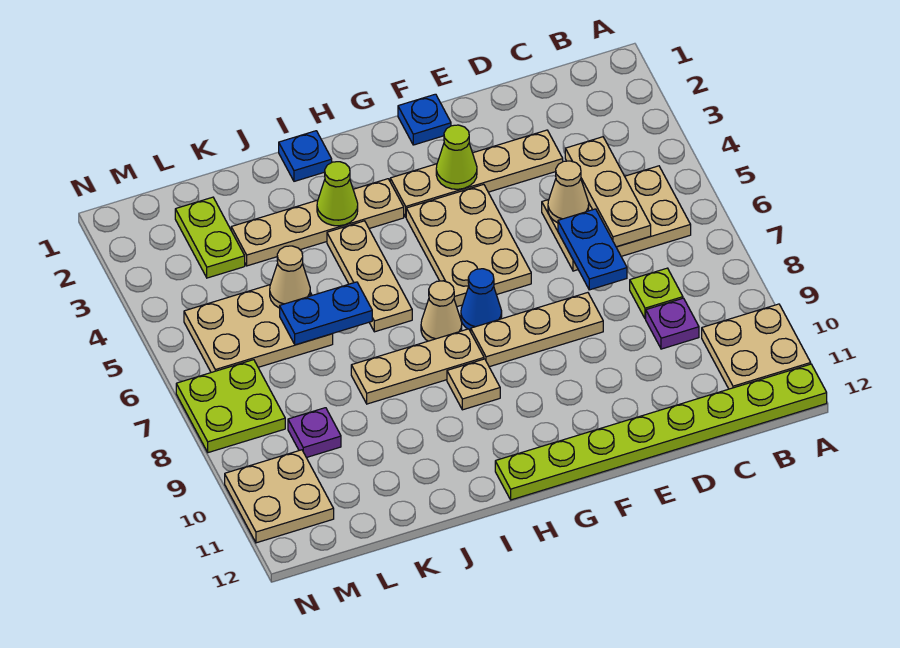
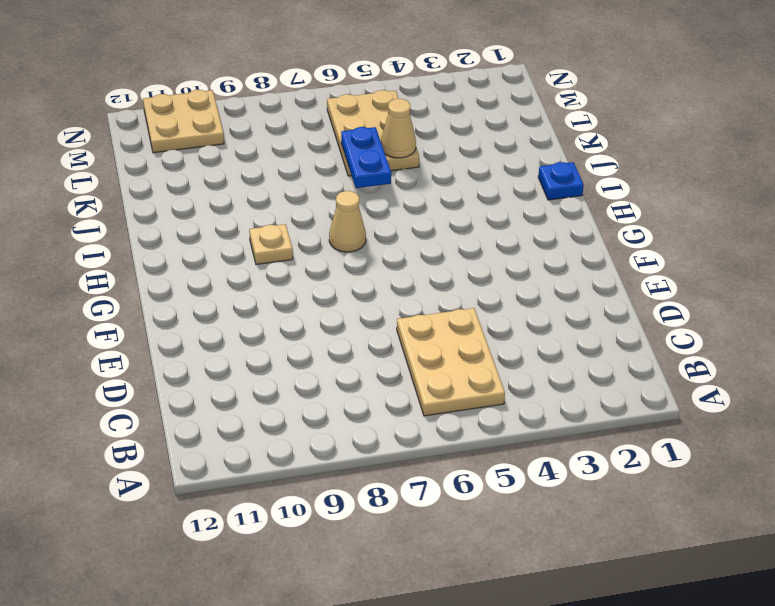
none -> tan plate A10:B11 level 1
none -> lime plate A12:H12 level 1
none -> lime plate C8 level 1

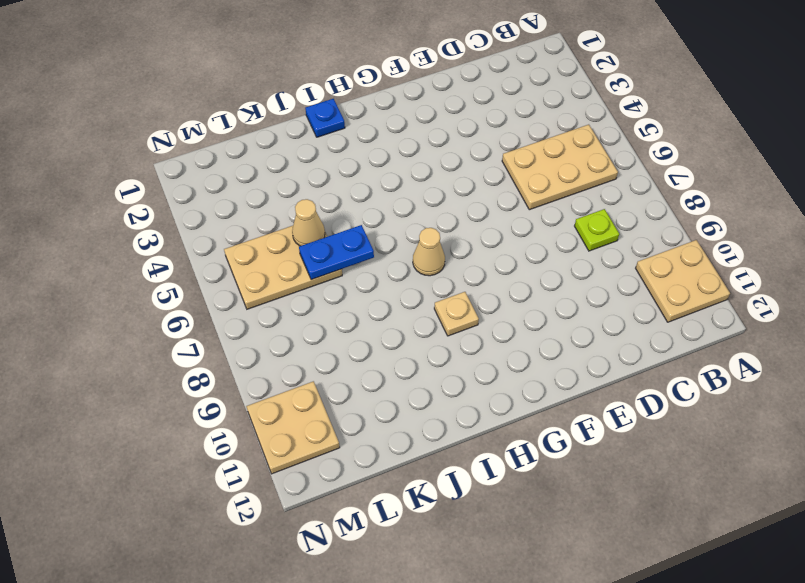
none -> lime plate A12:H12 level 1
none -> purple plate C9 level 1
none -> tan plate D3:G3 level 1

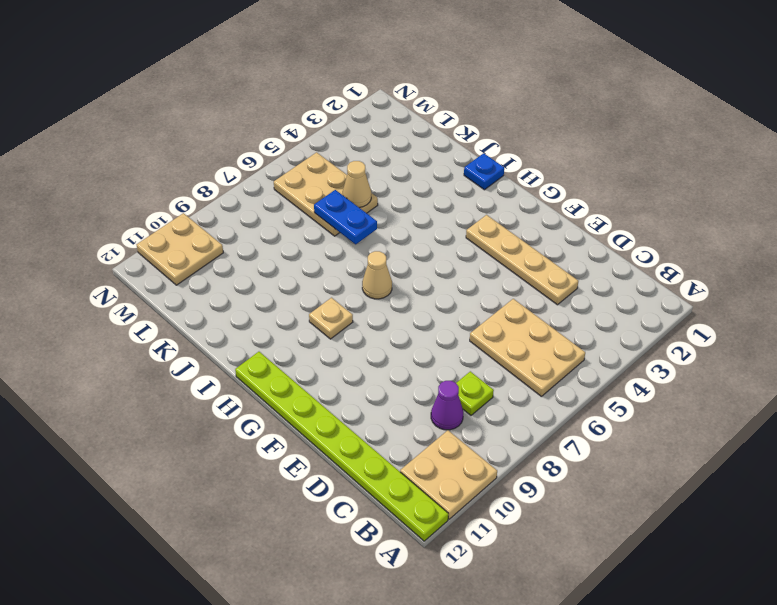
purple cone C9 level 1 -> purple plate C9 level 1
none -> tan plate E8:G8 level 1
none -> blue plate F1 level 1
none -> tan plate F4:G6 level 1

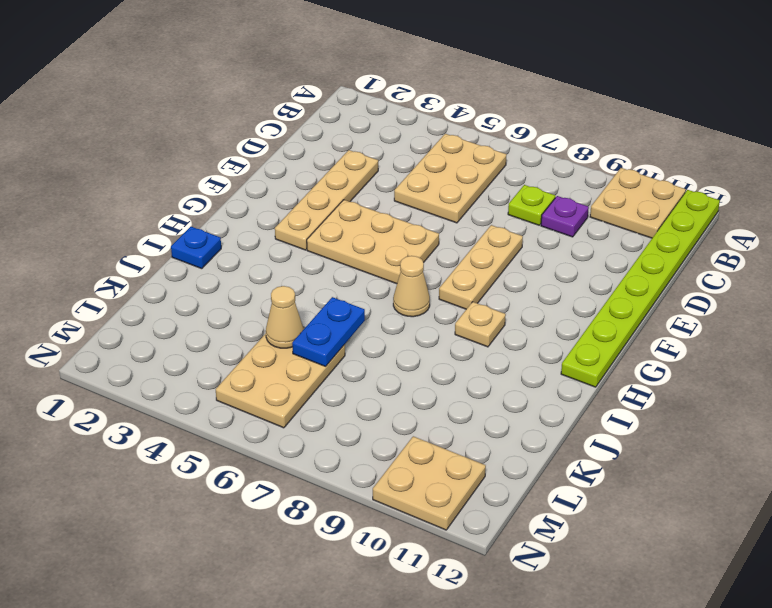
none -> blue plate F1 level 1
none -> blue cone G7 level 1
none -> tan plate H3:K3 level 1

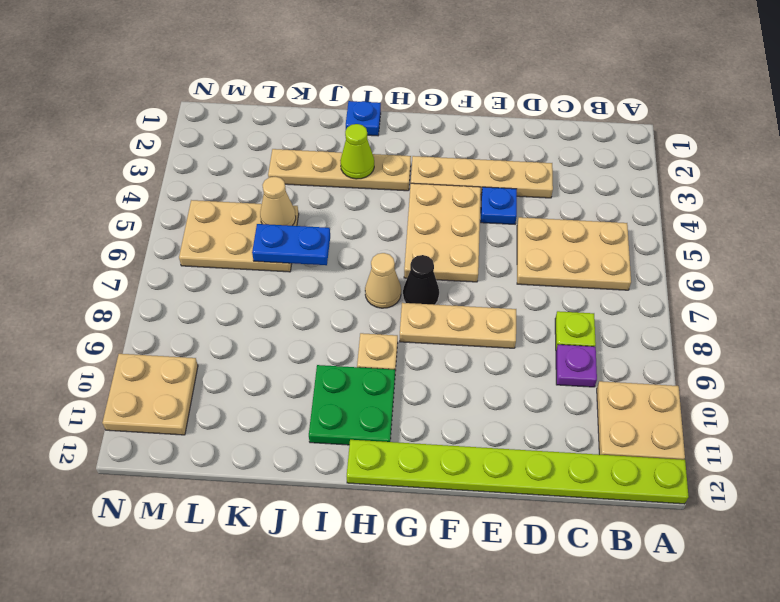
blue plate E4 level 1 -> blue plate F1 level 1
black cone G7 level 1 -> blue cone G7 level 1
green plate H10:I11 level 1 -> none
none -> tan plate H8:J8 level 1
none -> tan plate I4:I6 level 1
none -> lime plate L2:L3 level 1

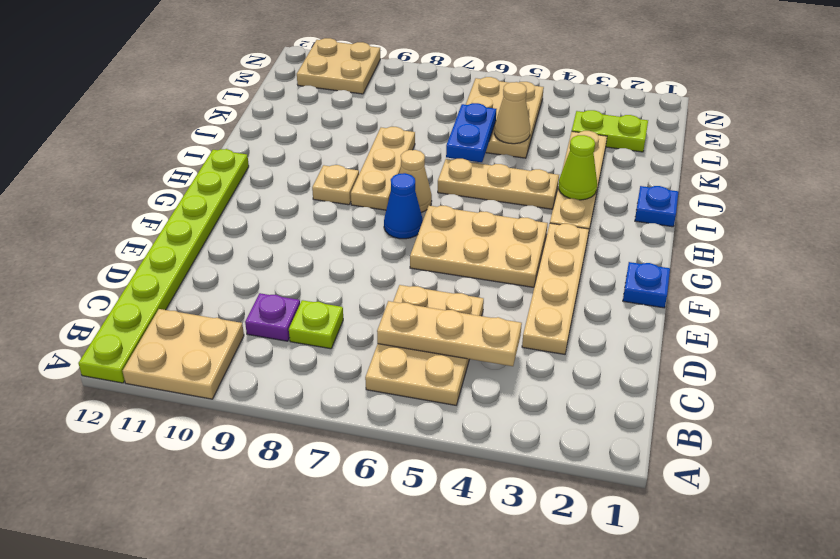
none -> tan plate E8:G8 level 1
none -> purple plate L9 level 1
none -> lime plate M7:N8 level 1

